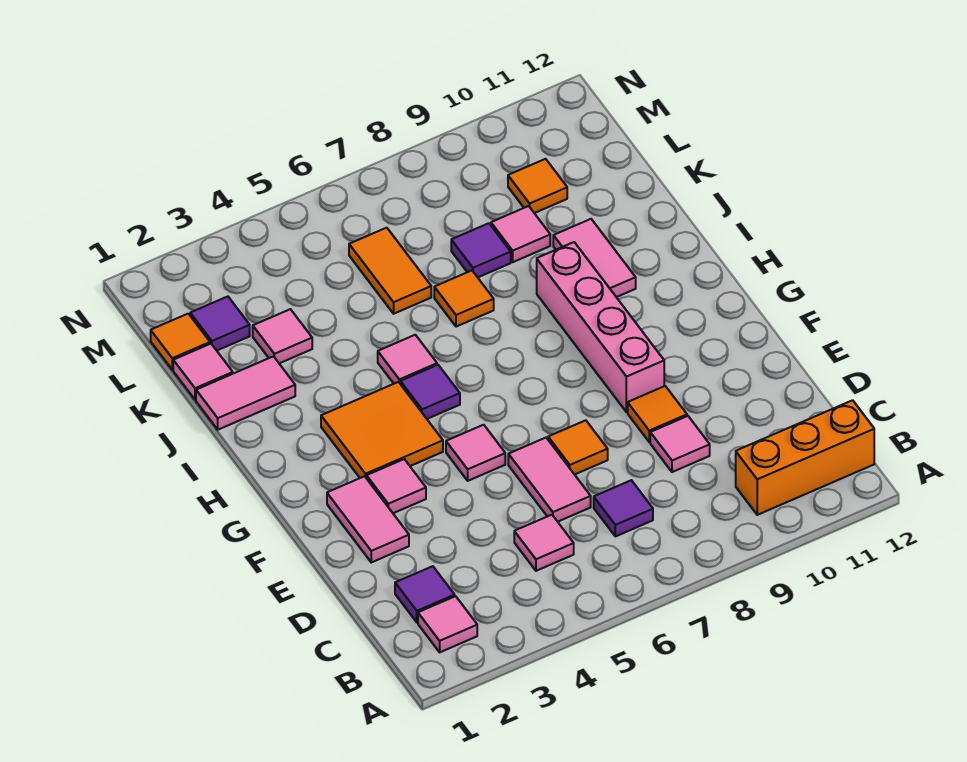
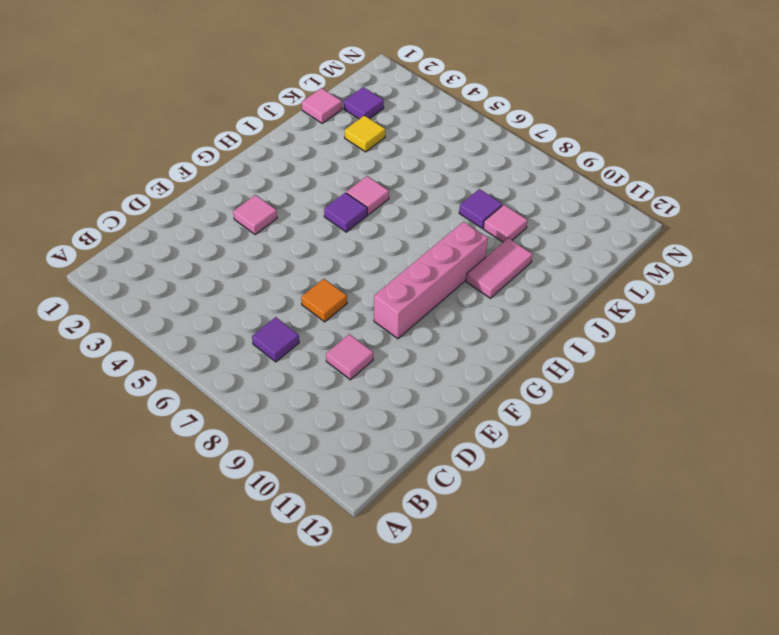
yellow tile K3 level 1 -> pink tile K3 level 1
none -> pink tile B2 level 1
none -> orange brick B10:B12 level 1
none -> purple tile C2 level 1

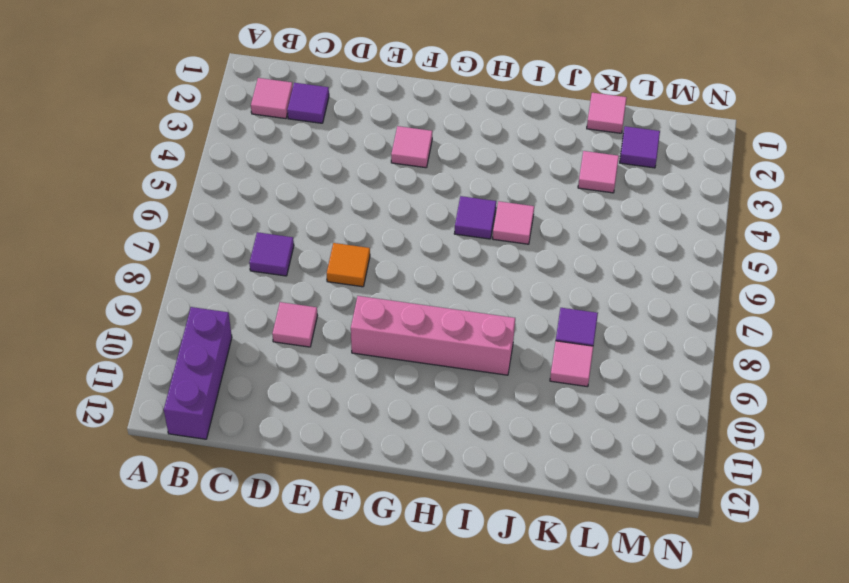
purple brick B10:B12 level 1 -> orange brick B10:B12 level 1
none -> pink tile C5 level 1
none -> pink tile D6:E6 level 1
none -> pink tile E2:F2 level 1

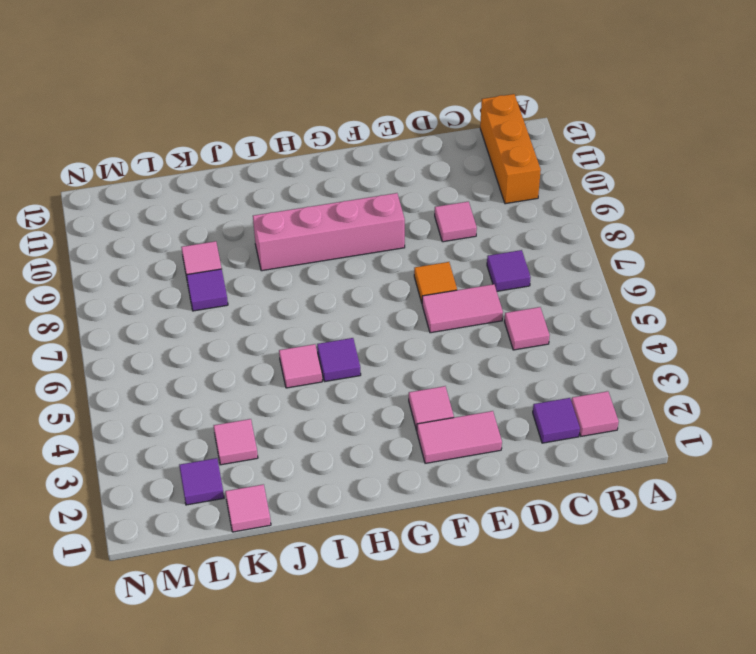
none -> orange tile E9 level 1
none -> pink tile F5 level 1
none -> orange tile G3:H4 level 1

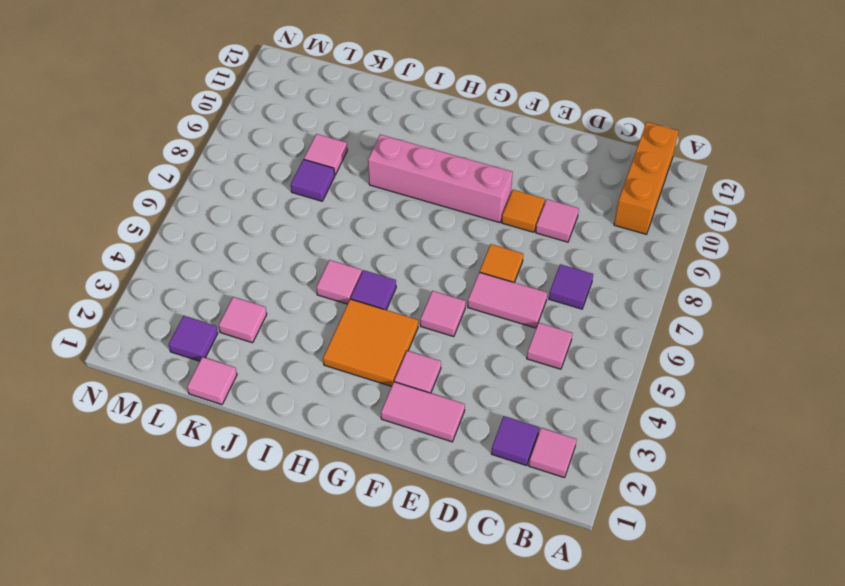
none -> pink tile I10:J10 level 1
none -> pink tile J1:J2 level 1
none -> orange tile J7 level 1

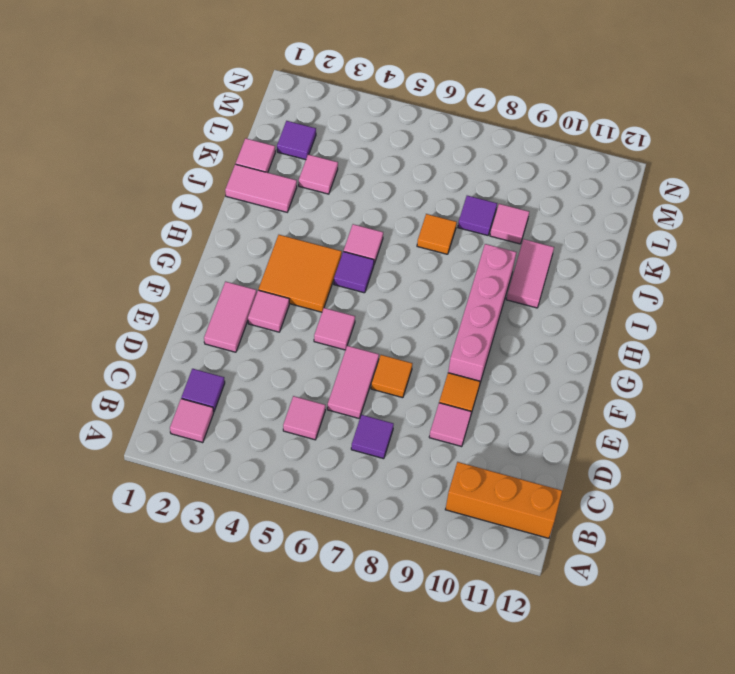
none -> orange tile K6:L6 level 1
none -> orange tile L1 level 1
none -> orange tile L10 level 1

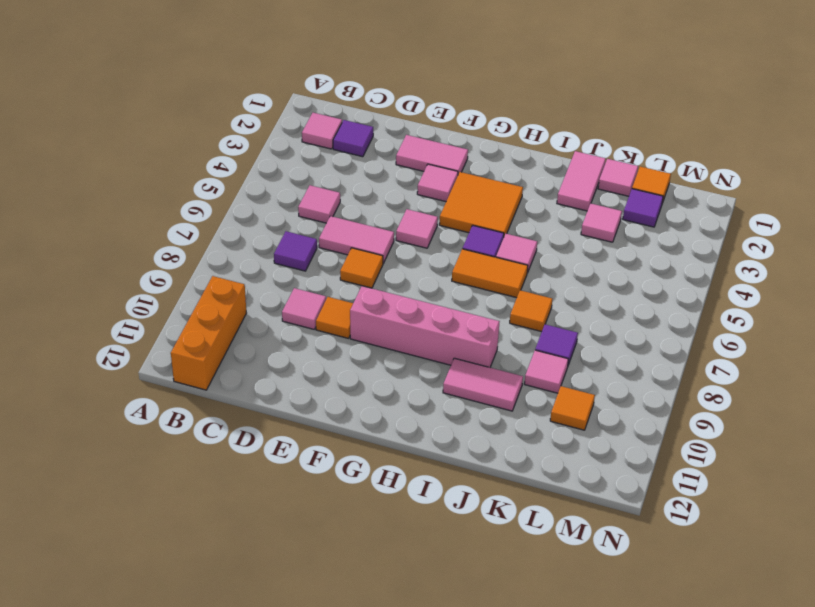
orange tile H6:I6 level 1 -> orange tile K6:L6 level 1

